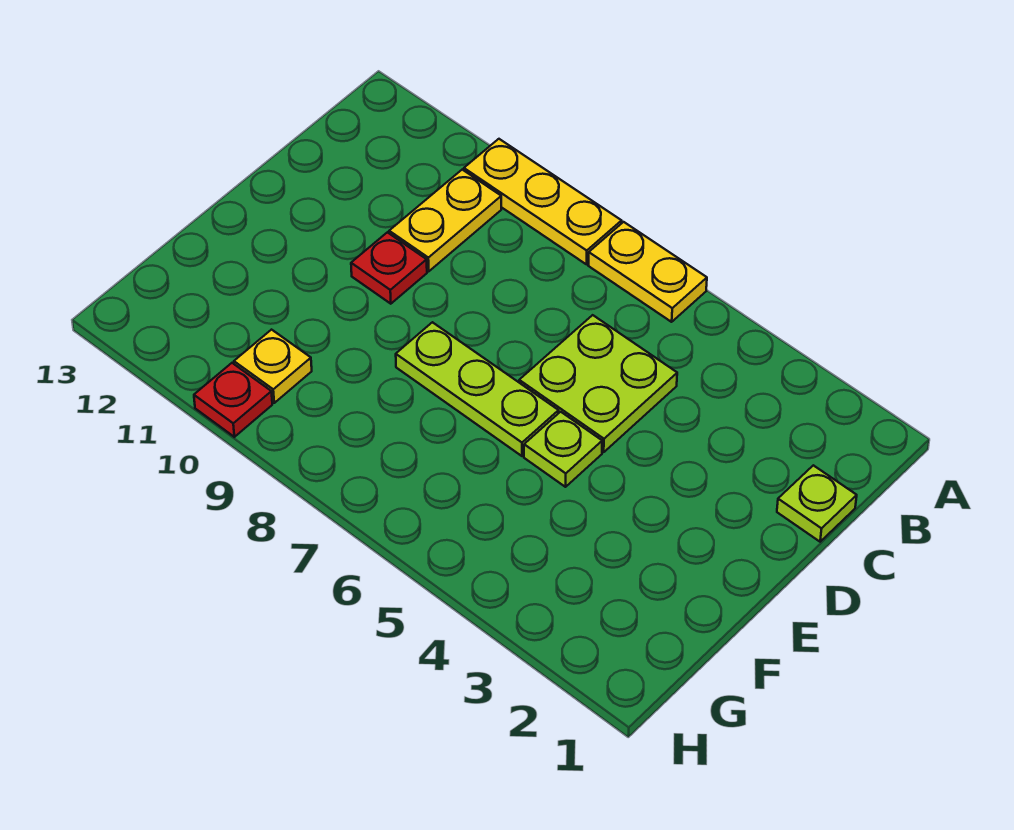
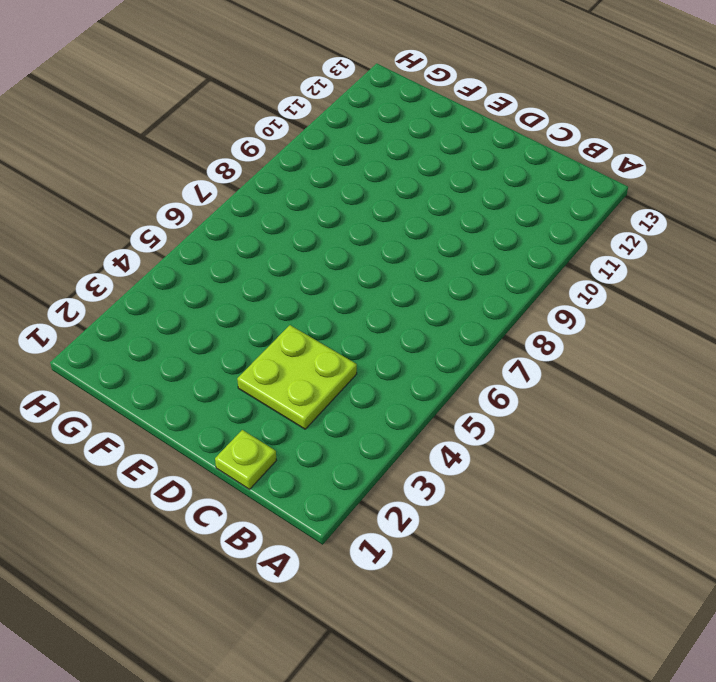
lime plate C3:D4 level 1 -> lime plate C5:D6 level 1
none -> yellow plate A6:A7 level 1
none -> yellow plate A8:A10 level 1

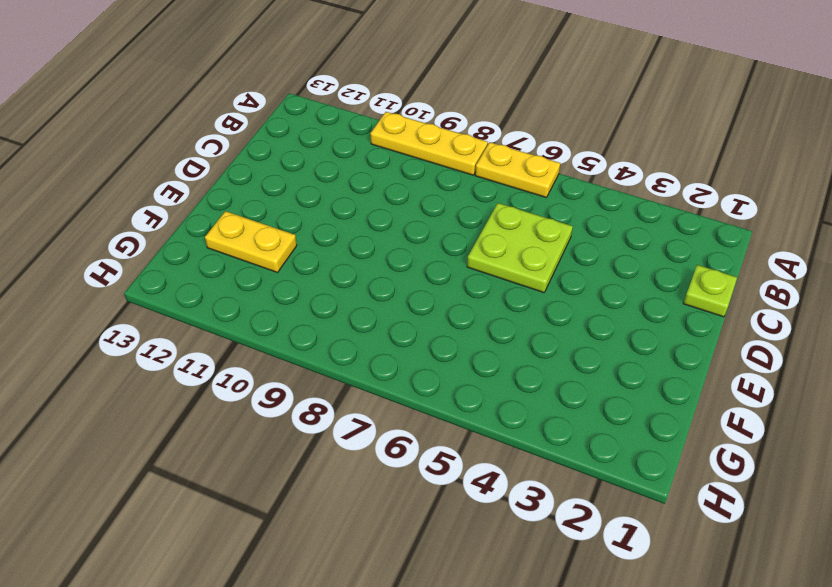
yellow plate F11:F12 level 1 -> yellow plate B10:C10 level 1
none -> red plate D10 level 1
none -> lime plate E5 level 1

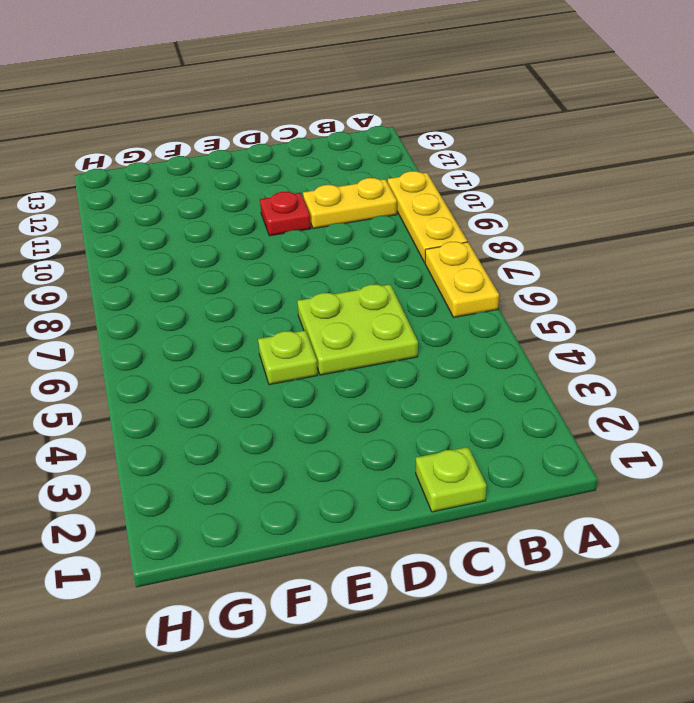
none -> lime plate E6:E8 level 1
none -> yellow plate G10 level 1

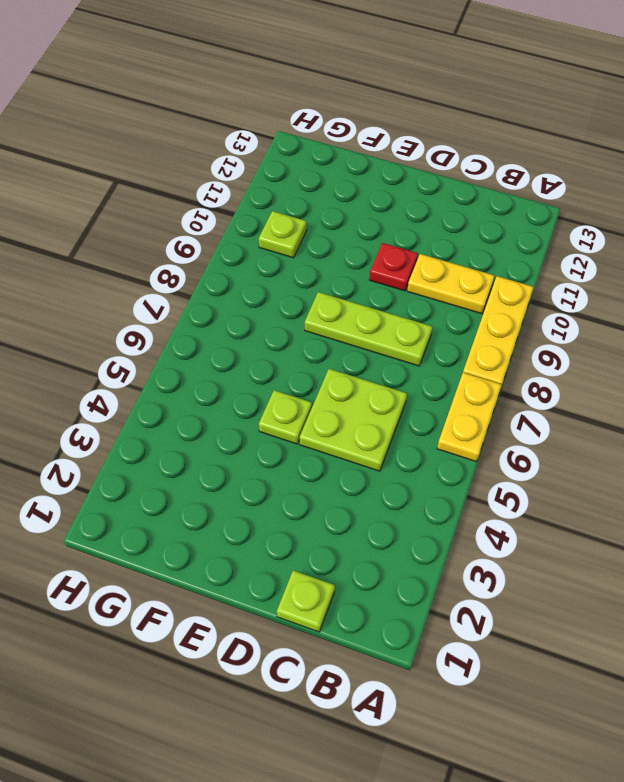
lime plate C8:E8 level 1 -> lime plate E6:E8 level 1
lime plate G10 level 1 -> yellow plate G10 level 1
none -> red plate H10 level 1

